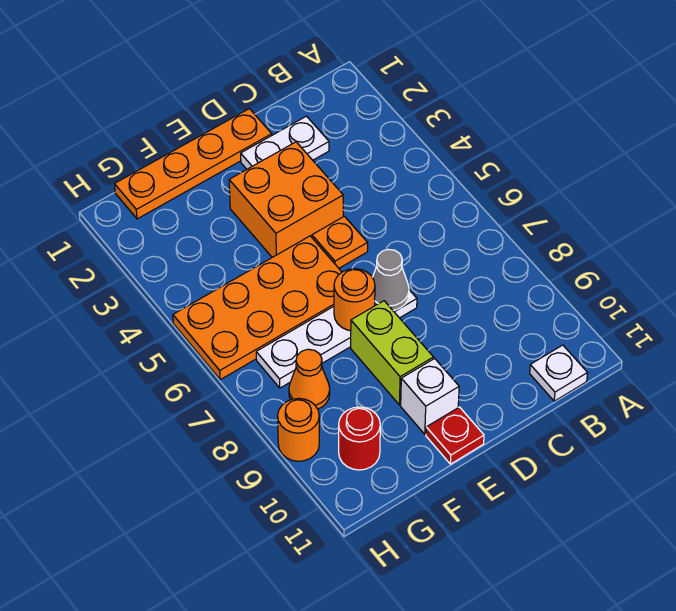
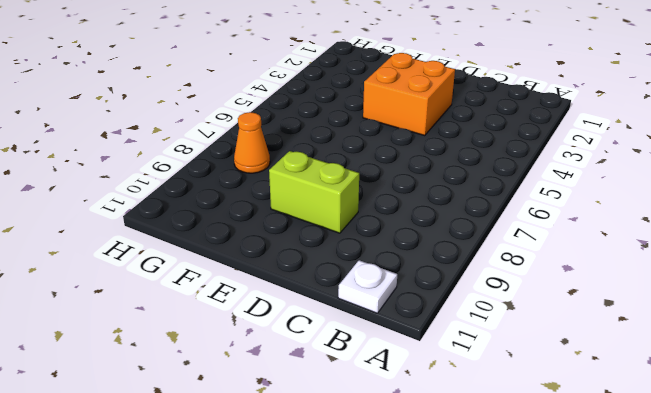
lime brick D9:E9 level 1 -> lime brick E8:E9 level 1
none -> white plate C2:D2 level 1
none -> orange plate D1:G1 level 1
none -> orange plate D5 level 1

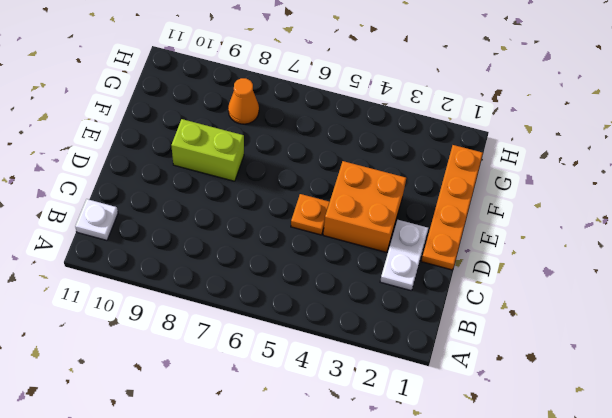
none -> white plate D7:G7 level 1
none -> orange plate E5:H6 level 1
none -> white brick E10 level 1

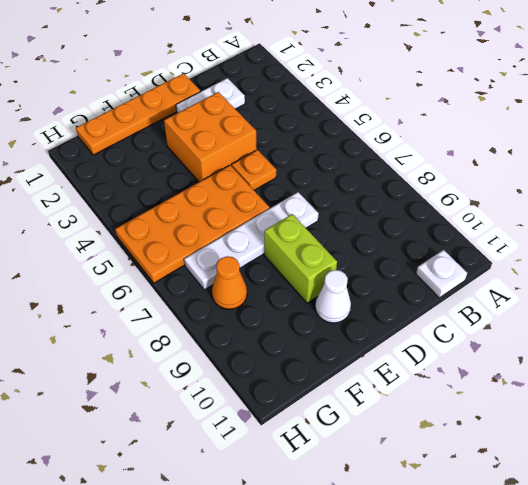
white cone E10 level 1 -> white brick E10 level 1
none -> red plate E11 level 1
none -> red round brick G10 level 1
none -> orange round brick H9 level 1

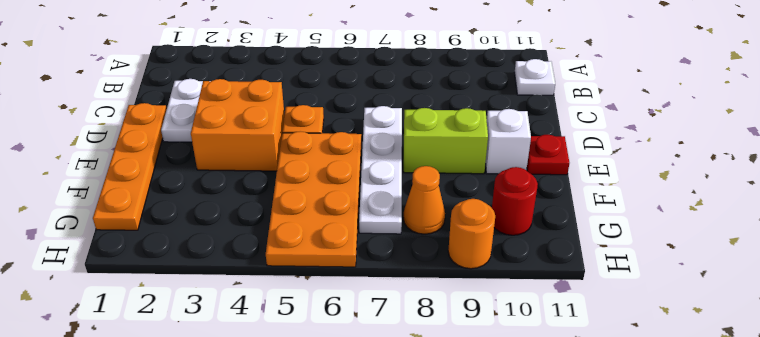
none -> grey cone D7 level 2
none -> orange round brick E7 level 2

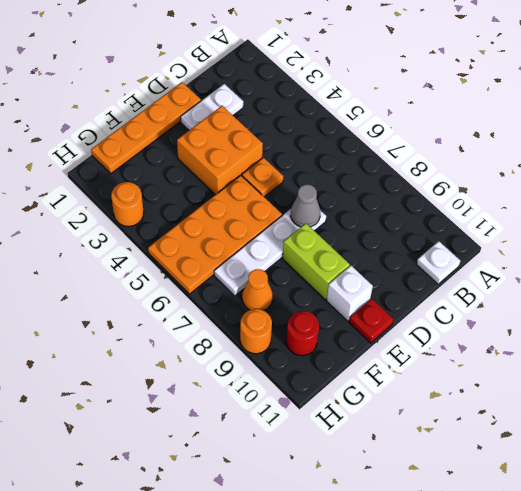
orange round brick H3 level 1 -> orange round brick E7 level 2

